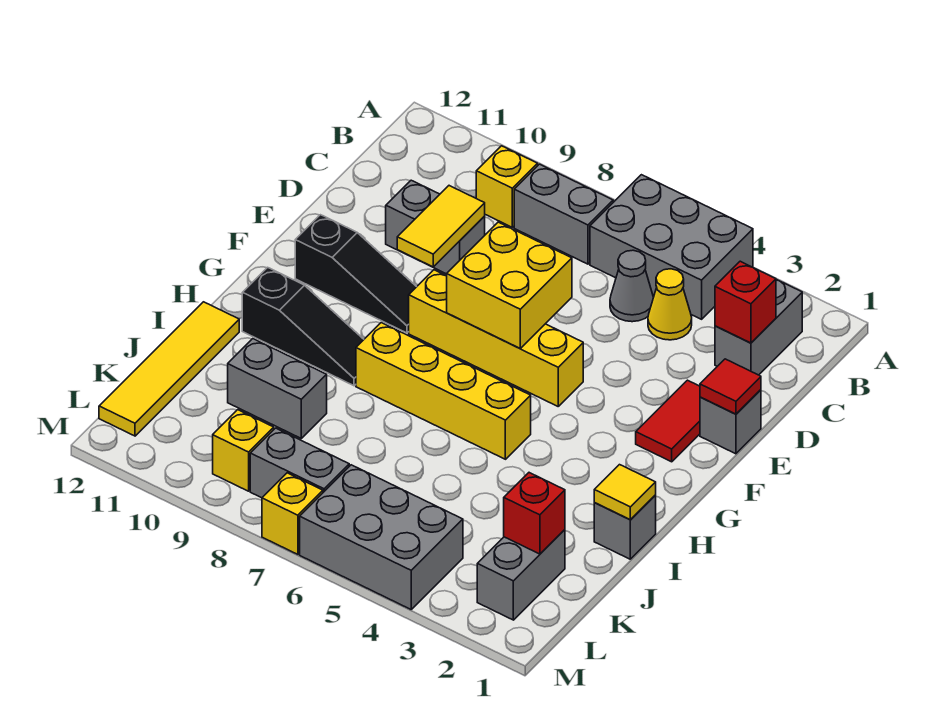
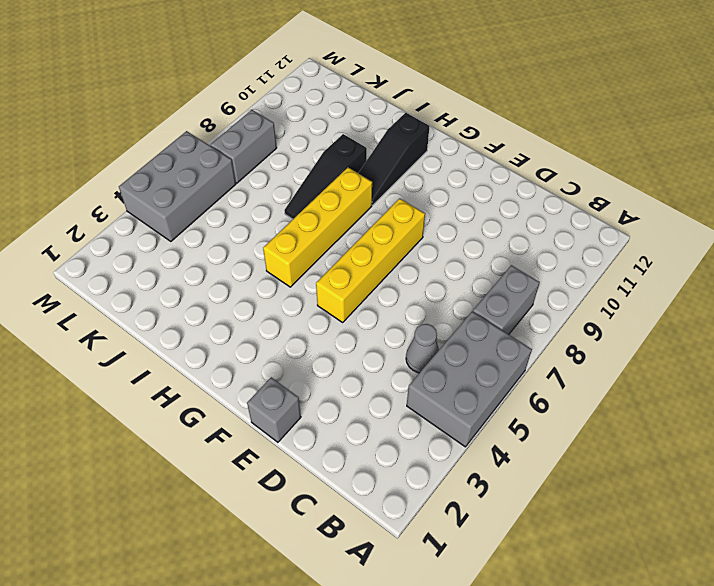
black slope I7:I9 level 1 top 9 -> black slope F9:F11 level 1 top 11
none -> grey brick B2:C2 level 1
none -> yellow brick B9 level 1
none -> yellow cone C4 level 1

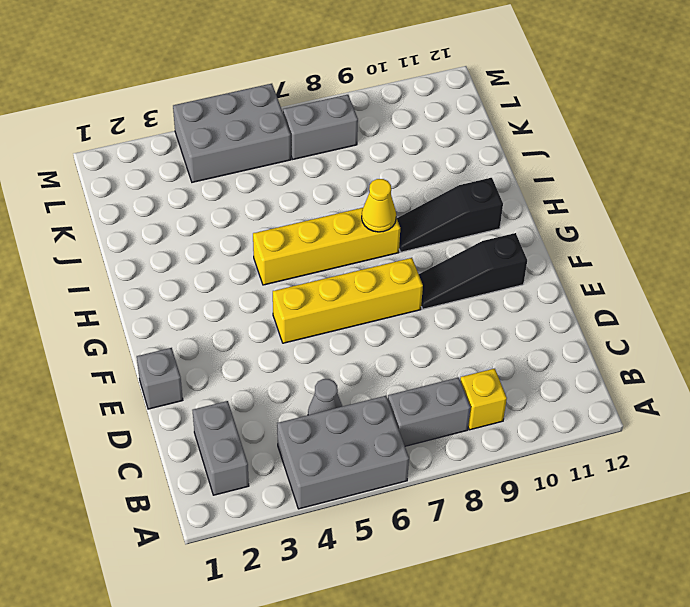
yellow cone H8 level 2 -> yellow cone C4 level 1
none -> grey brick D9:D10 level 1
none -> red tile E2:F2 level 1
none -> grey brick I1 level 1

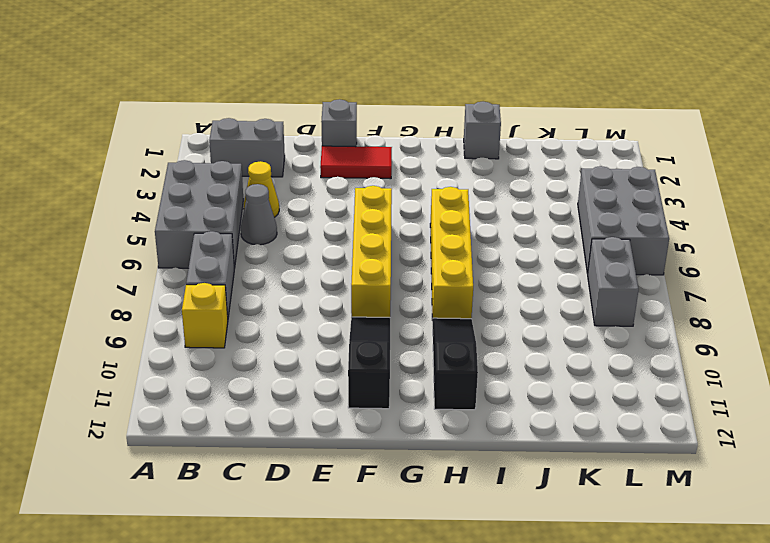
none -> grey brick D9:D10 level 1
none -> yellow tile I12:L12 level 1
none -> grey brick J9:J10 level 1

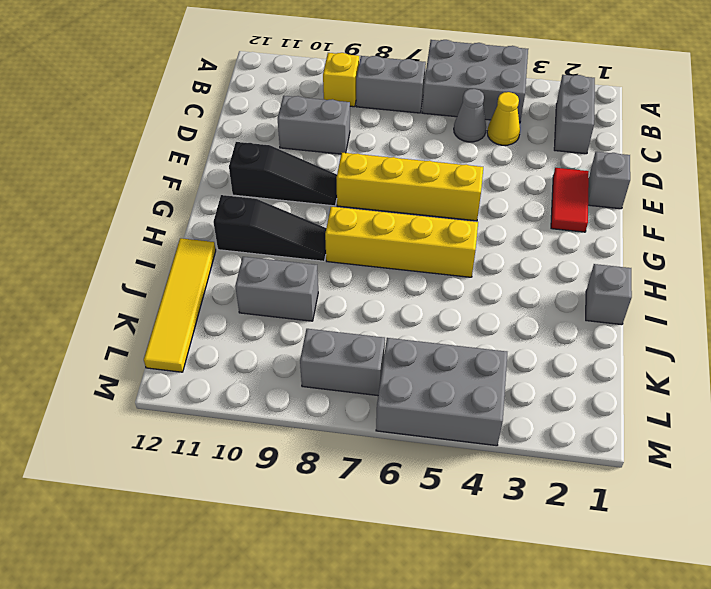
none -> grey brick K2:L2 level 1
none -> yellow brick L9 level 1
none -> yellow brick M7 level 1

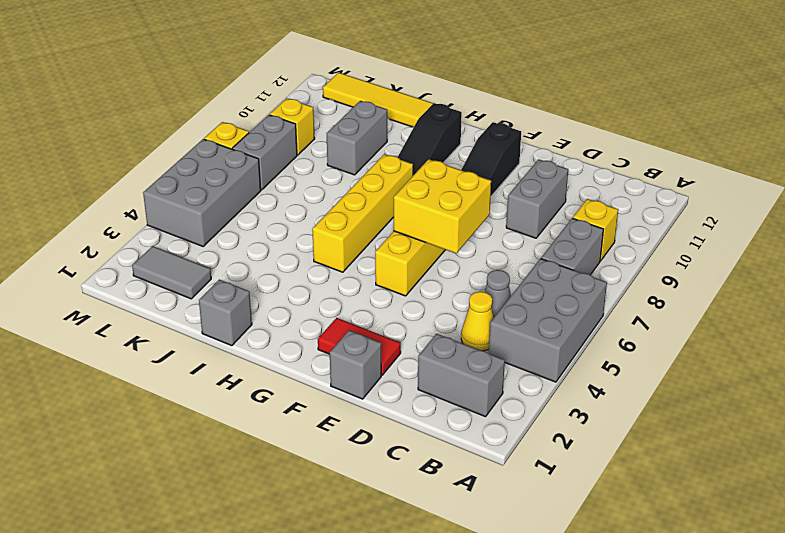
grey tile K2:L2 level 1 -> grey brick K2:L2 level 1
none -> red brick C2 level 2
none -> yellow tile D9:E9 level 2
none -> red tile E1 level 2

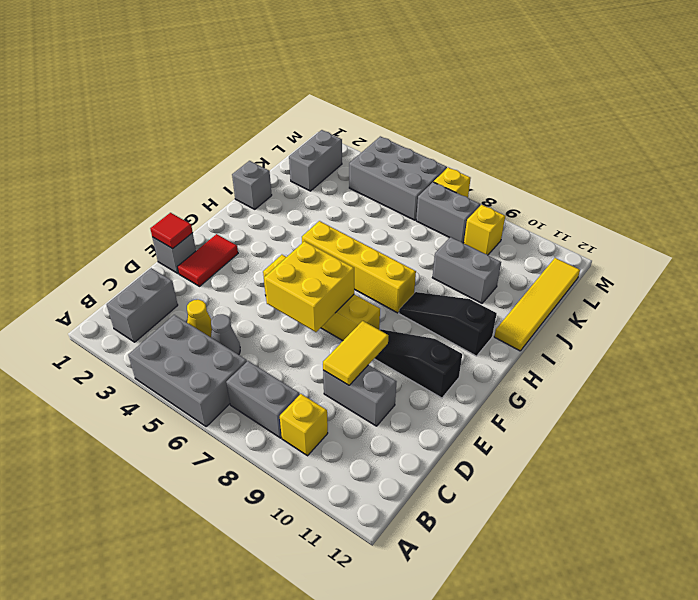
none -> red brick C2 level 2
none -> yellow tile I1 level 2
none -> red brick K2 level 2

